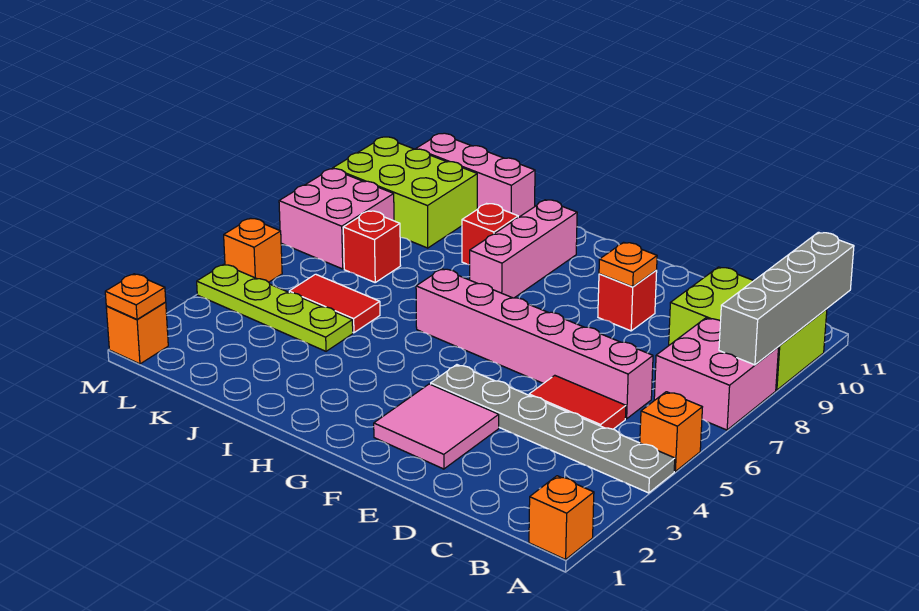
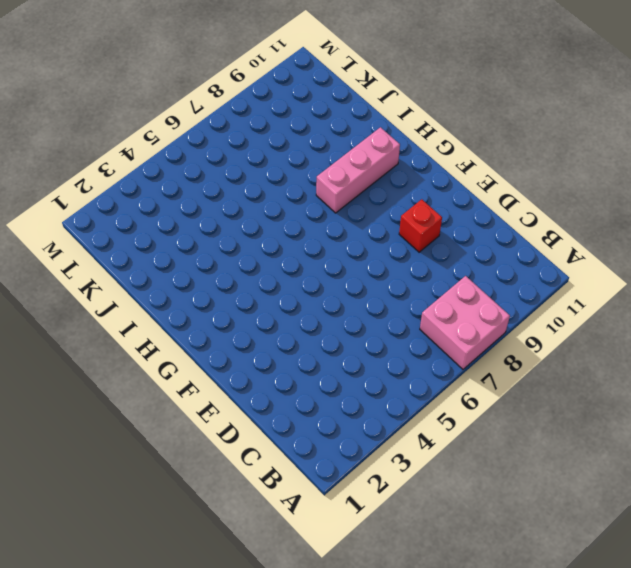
none -> orange brick A1 level 1
none -> grey plate A4:F4 level 1
none -> orange brick A5 level 1

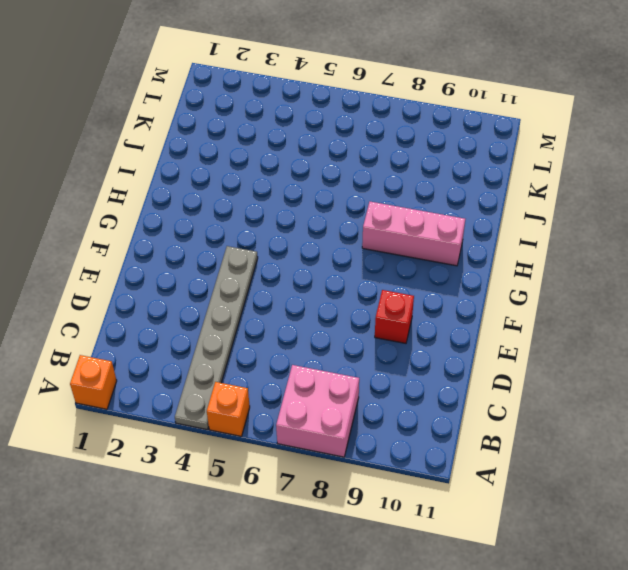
none -> lime brick A9:C10 level 1
none -> red tile C5:D5 level 1
none -> pink brick C6:H6 level 1

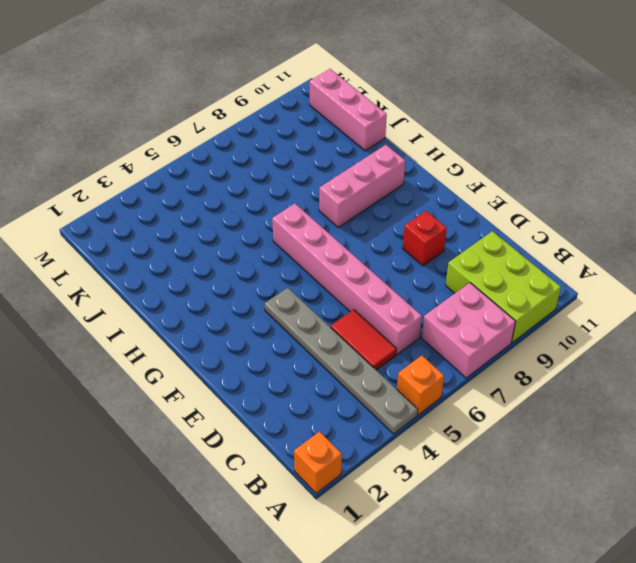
none -> pink tile E2:F3 level 1
none -> red brick I9 level 1
none -> lime plate J4:M4 level 1

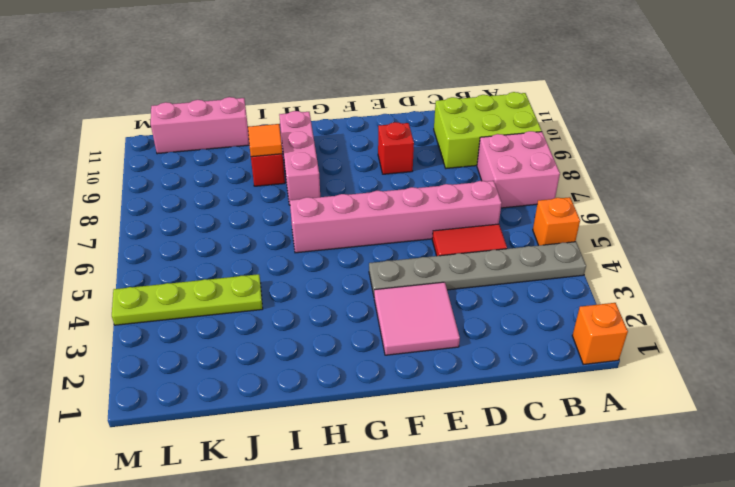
orange tile I9 level 2 -> none
none -> red tile J5:K5 level 1
none -> red brick K7 level 1
none -> lime brick K9:M10 level 1

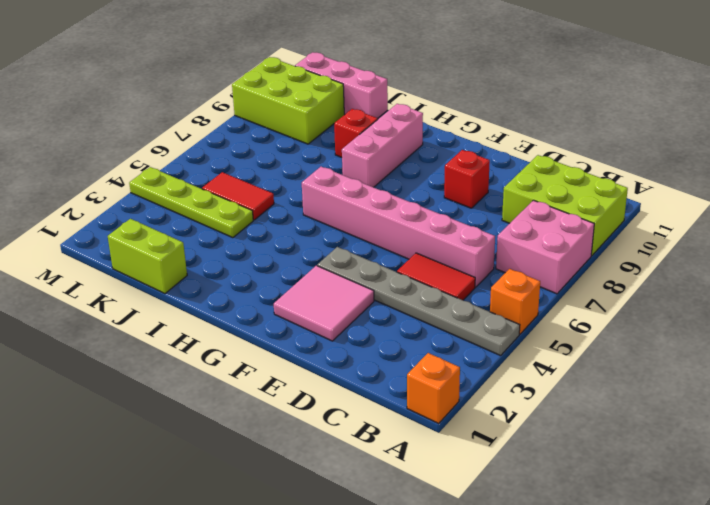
lime brick J1:K1 level 1 -> none
none -> red brick K7 level 1
none -> pink brick L7:M8 level 1
none -> orange brick M1 level 1

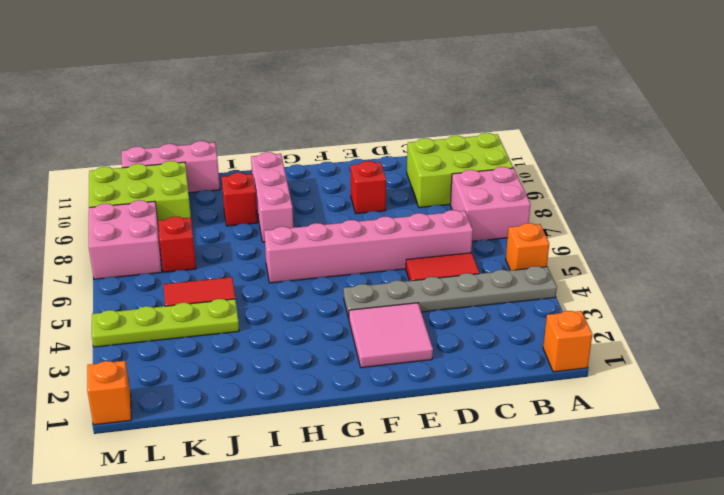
none -> orange brick M5 level 1
none -> grey brick A8:A11 level 2
none -> orange plate E9 level 2

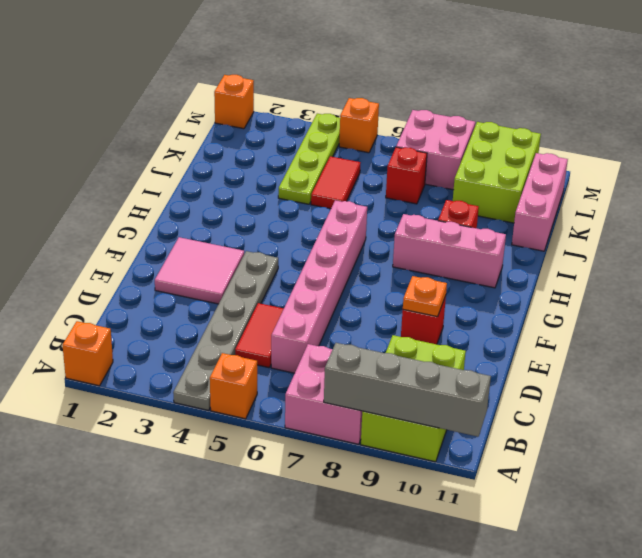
none -> orange plate M1 level 2

